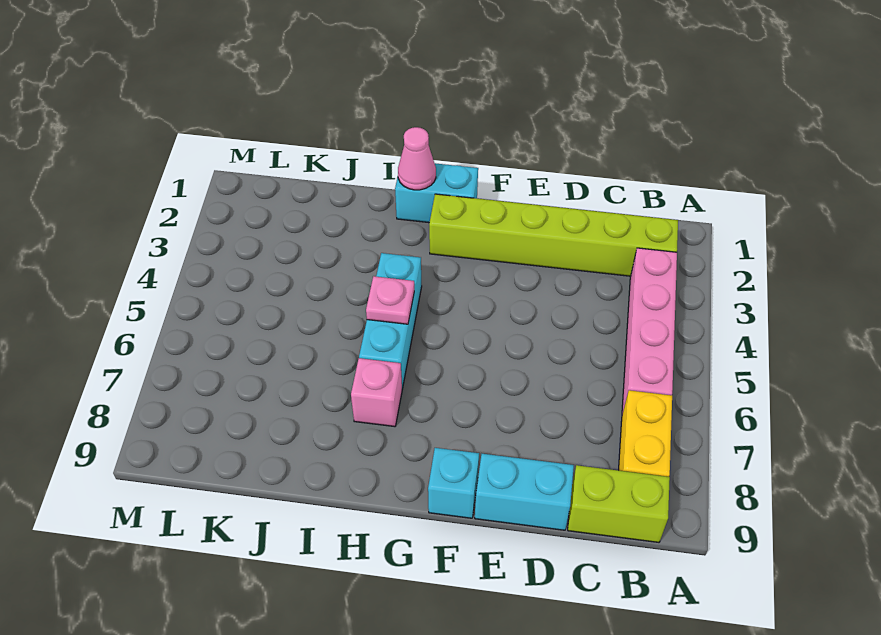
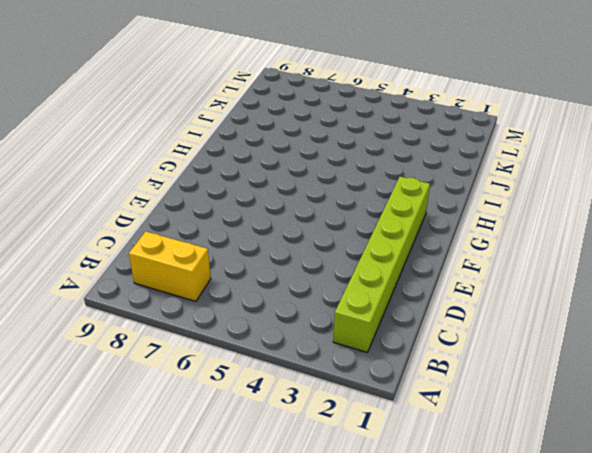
none -> pink brick B3:B6 level 1
none -> lime brick B9:C9 level 1

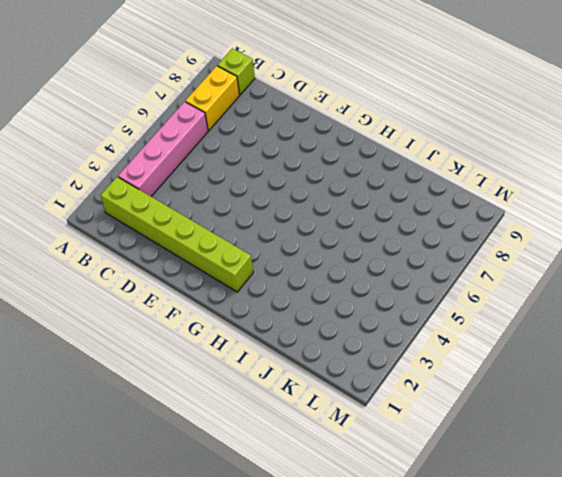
lime brick B9 level 1 -> lime brick B9:C9 level 1
none -> cyan brick D9:E9 level 1
none -> cyan brick F9 level 1

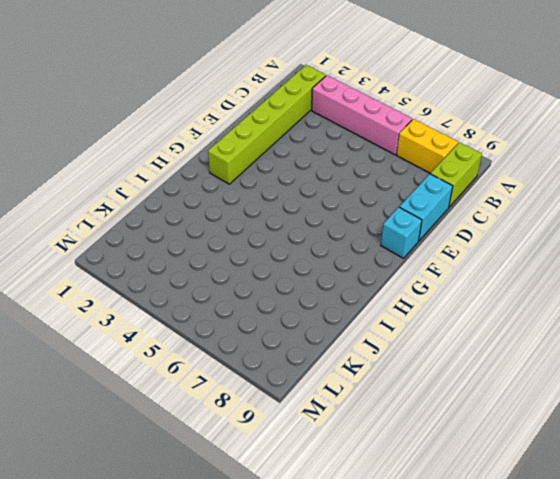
none -> cyan brick G1:H1 level 1
none -> cyan brick H4:H6 level 1

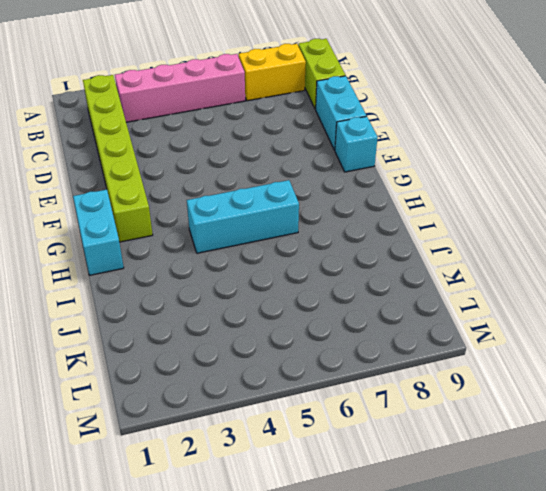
none -> pink brick H7 level 1
none -> pink cone H1 level 2

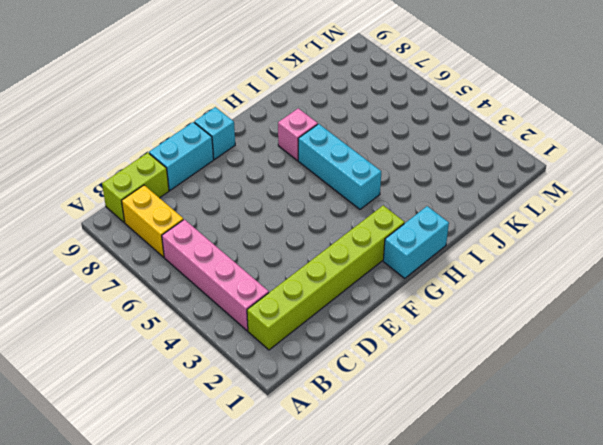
none -> pink cone H1 level 2
none -> pink plate H5 level 2

